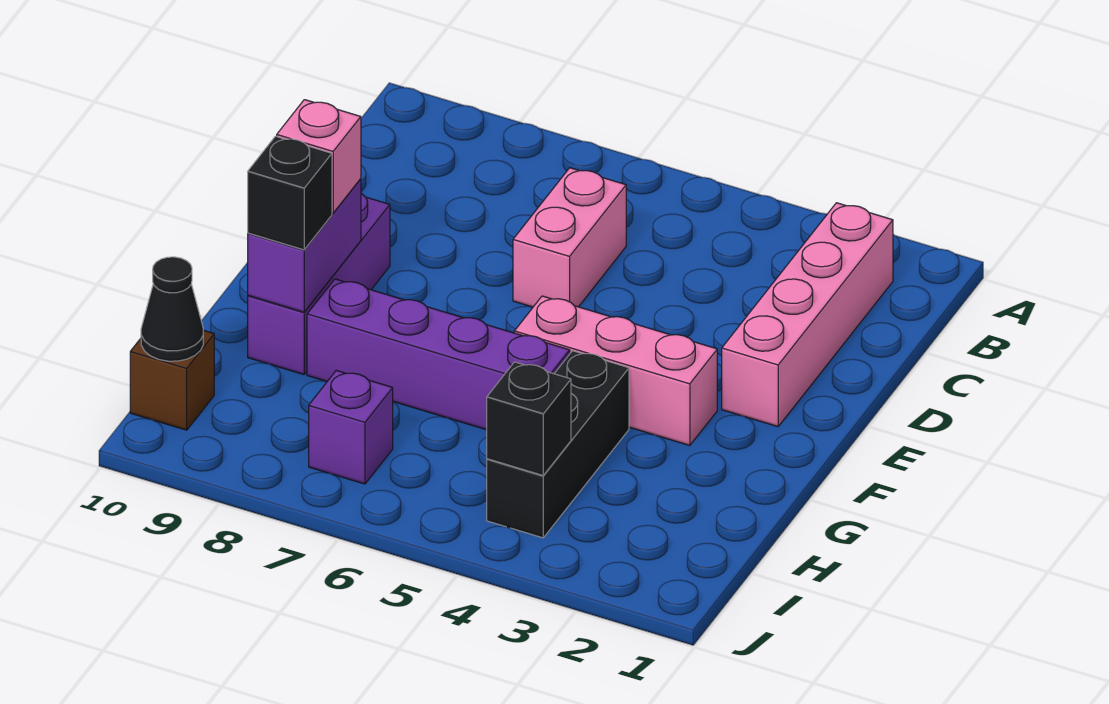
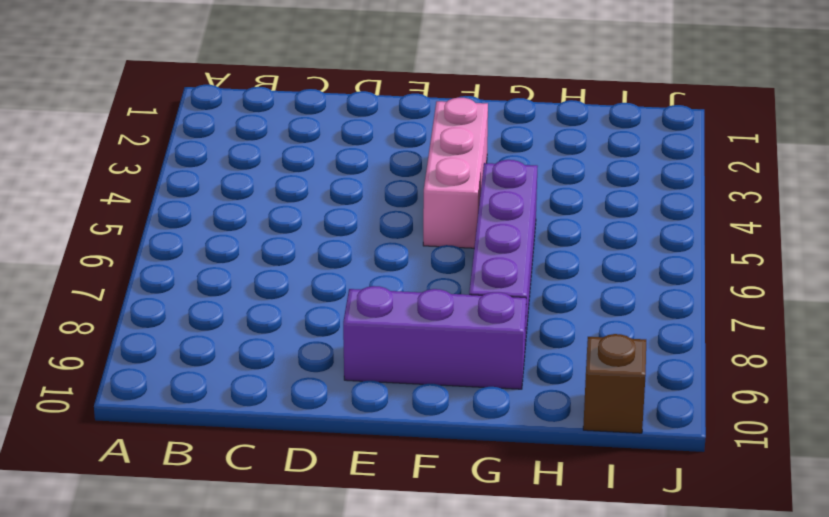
none -> pink brick B2:E2 level 1
none -> pink brick C6:D6 level 1
none -> black brick G4:I4 level 1

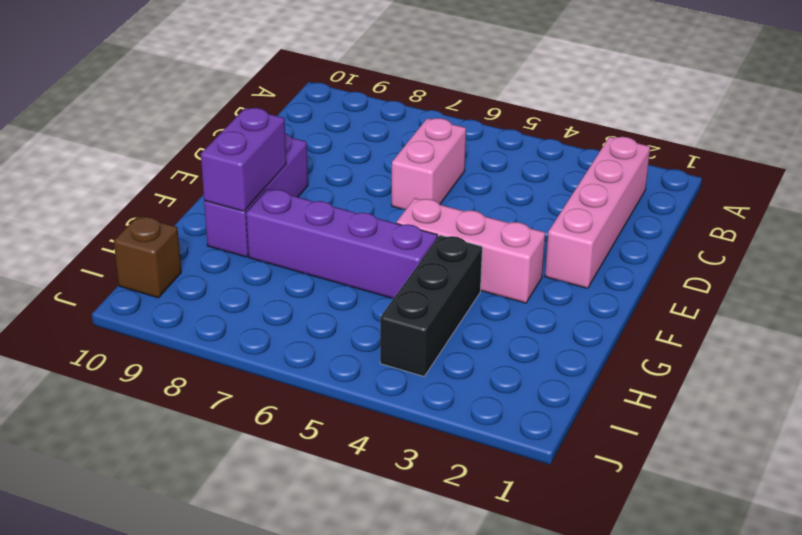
none -> purple brick I7 level 1
none -> black brick I4 level 2
none -> black cone I10 level 2

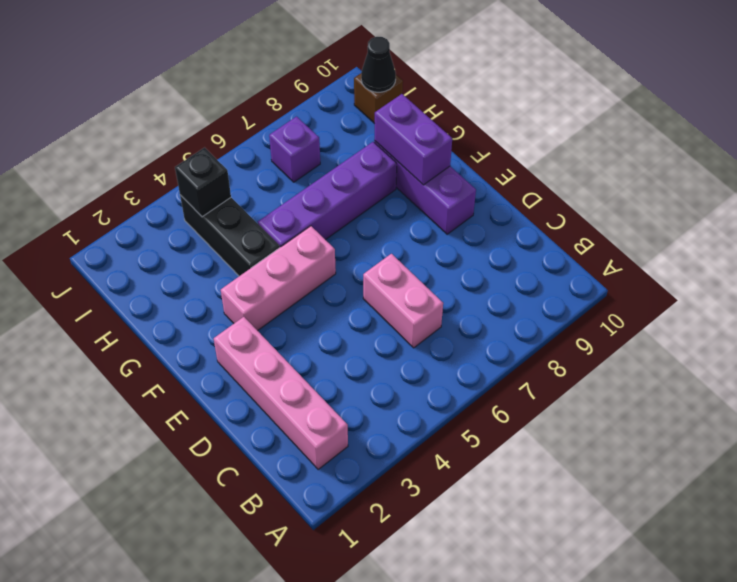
none -> pink brick F9 level 3
none -> black brick G9 level 3

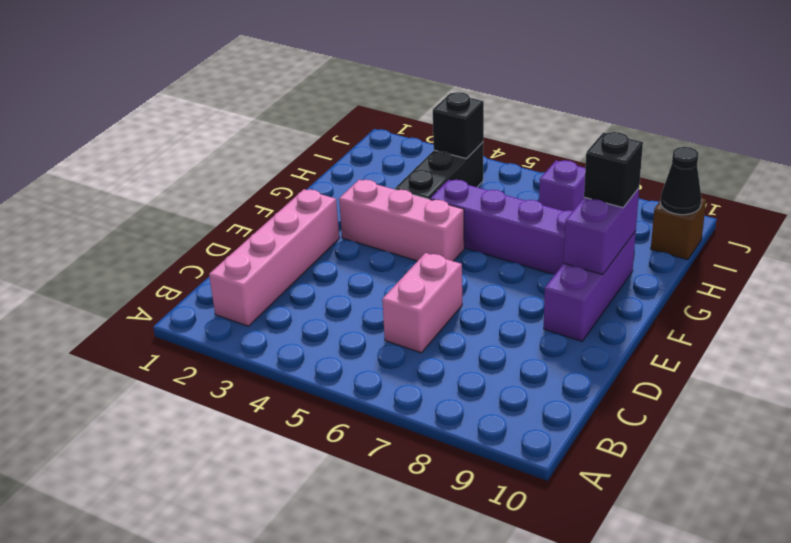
none -> pink brick F9 level 3

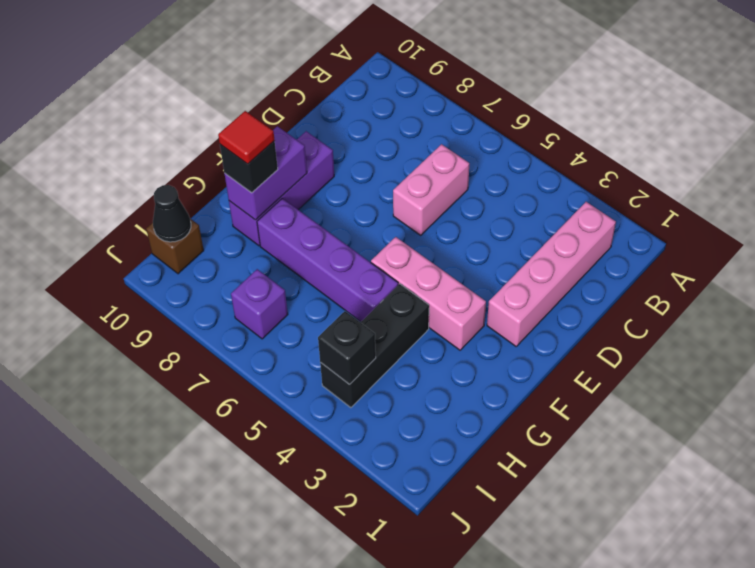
red tile G9 level 4 -> none
none -> pink brick F9 level 3

